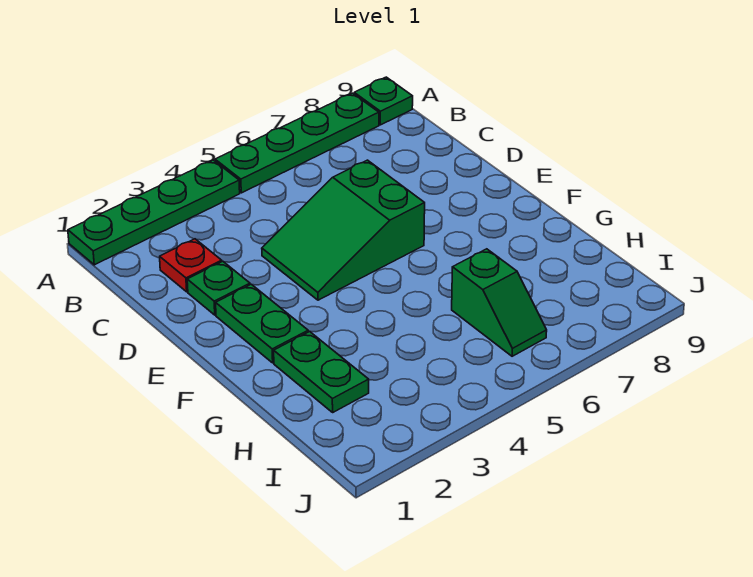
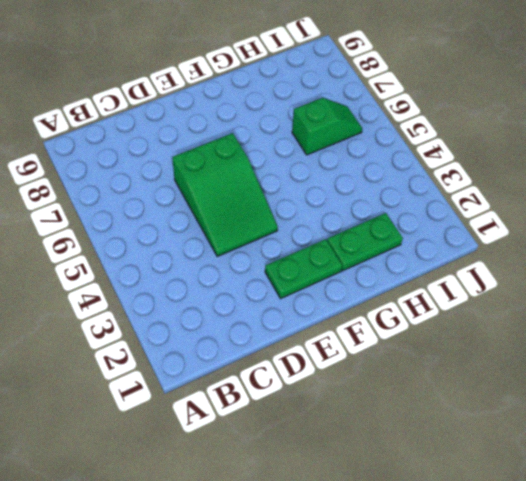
none -> green plate A1:A4 level 1
none -> green plate A5:A8 level 1

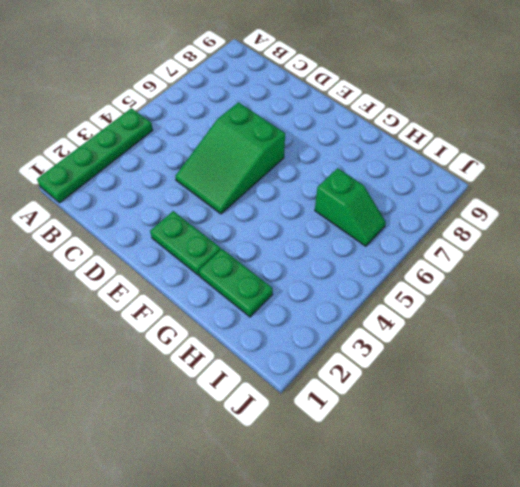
none -> green plate A5:A8 level 1
none -> green plate A9 level 1

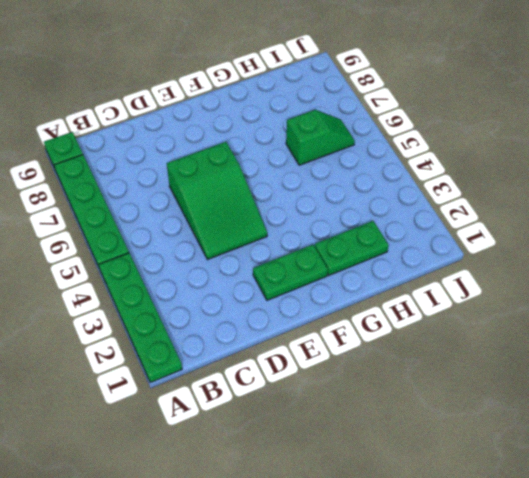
none -> red plate C2 level 1
none -> green plate D2 level 1

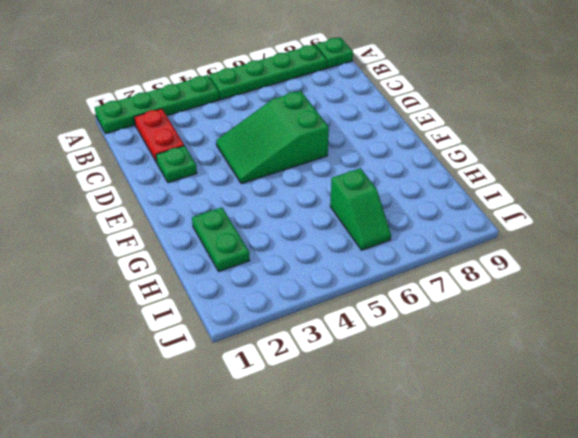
red plate B2:C2 level 1 -> red plate C2 level 1
none -> green plate E2:F2 level 1

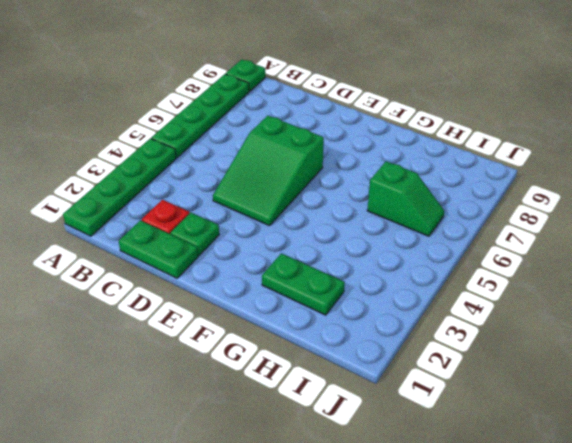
green plate C1:D1 level 1 -> green plate E2:F2 level 1

